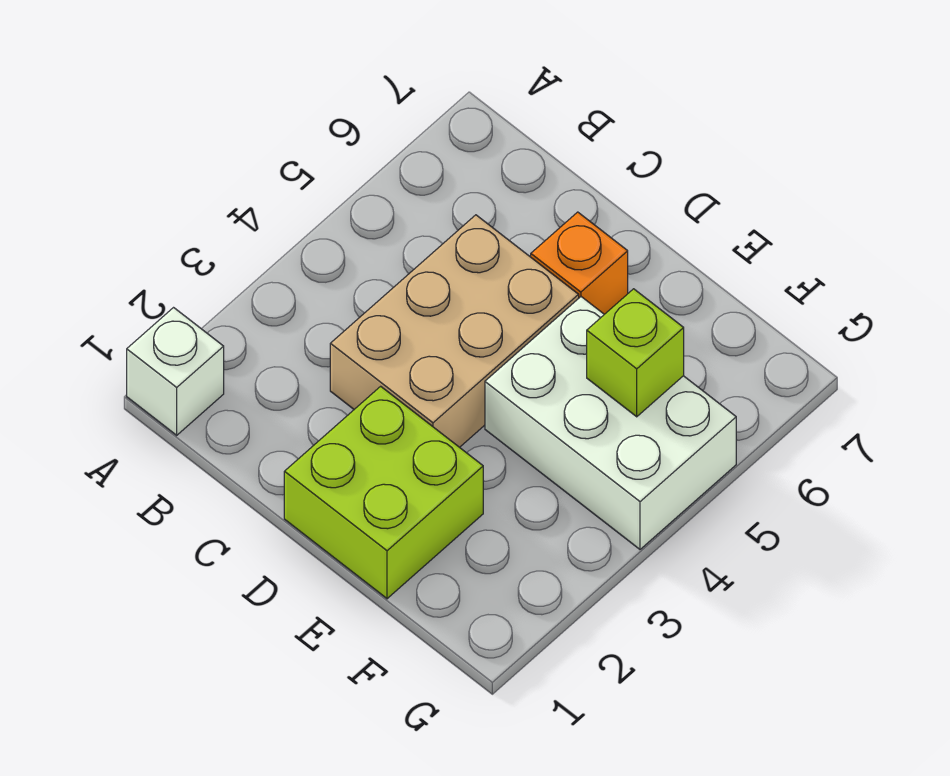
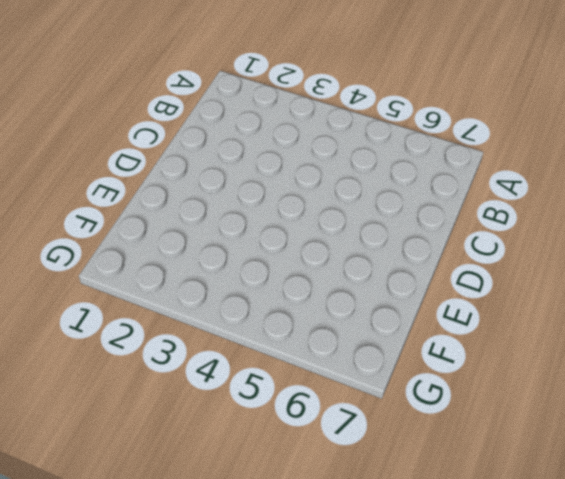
none -> white brick A1 level 1
none -> tan brick C3:D5 level 1

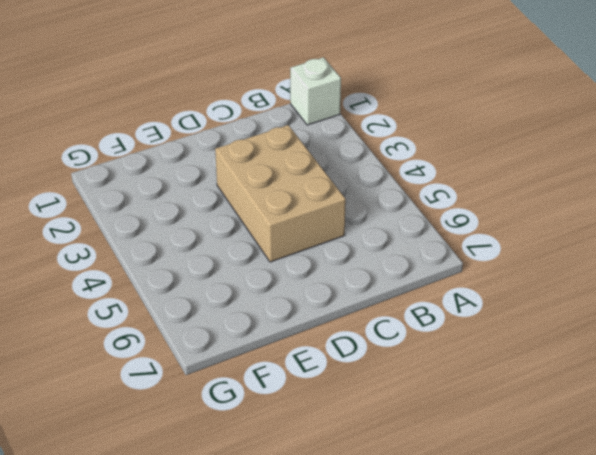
none -> lime brick D1:E2 level 1
none -> orange brick D6 level 1

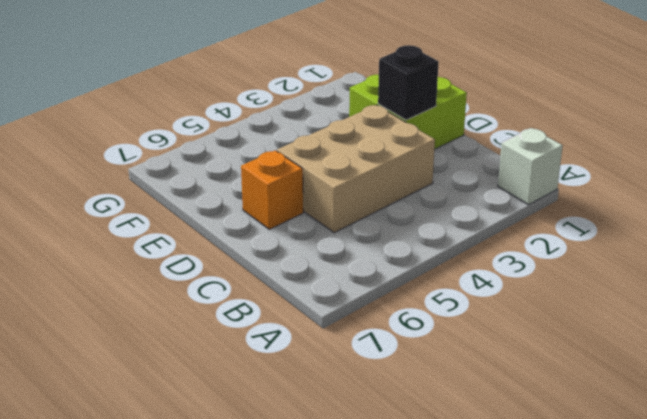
black brick D2 level 2 -> none
none -> white brick E4:G5 level 1
none -> lime brick F5 level 2

